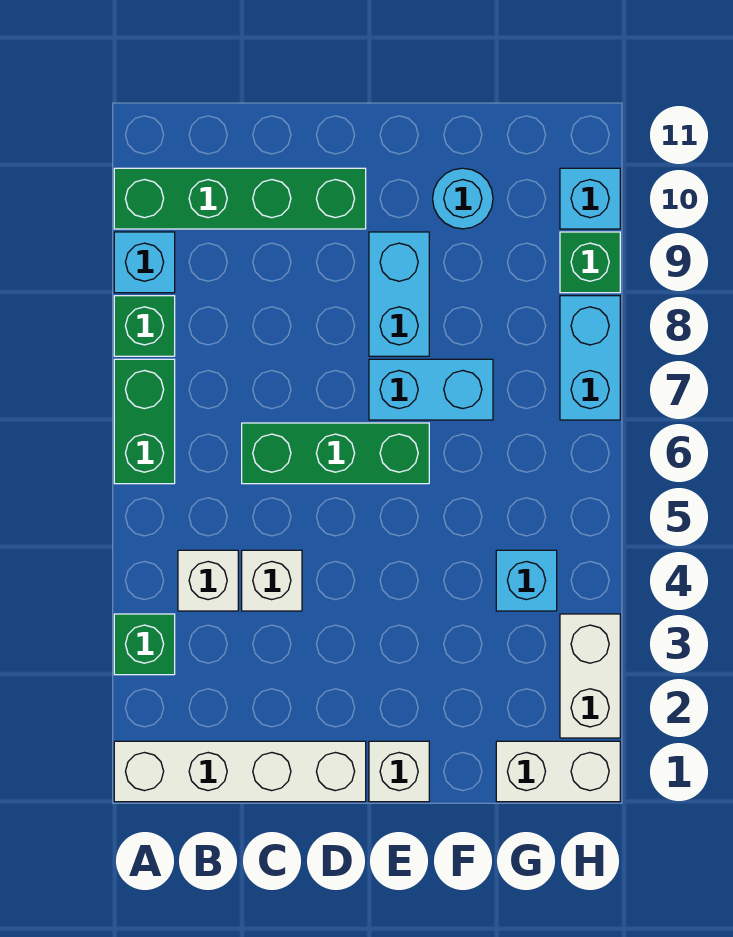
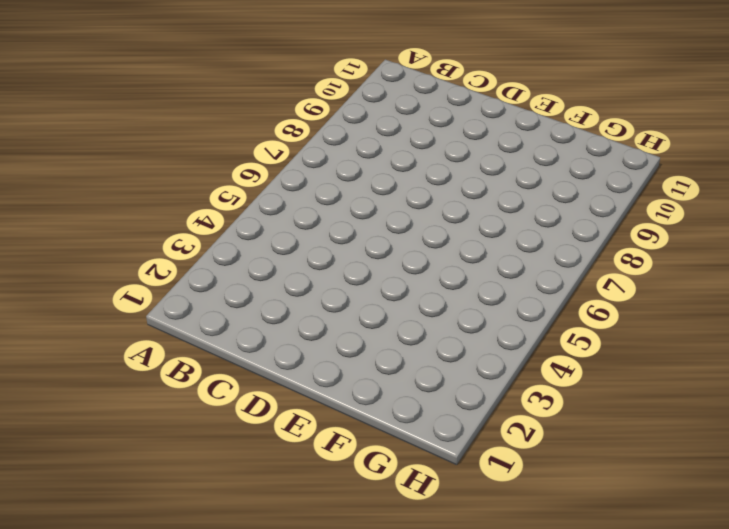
none -> white brick A1:D1 level 1
none -> green brick A3 level 1
none -> green brick A6:A7 level 1

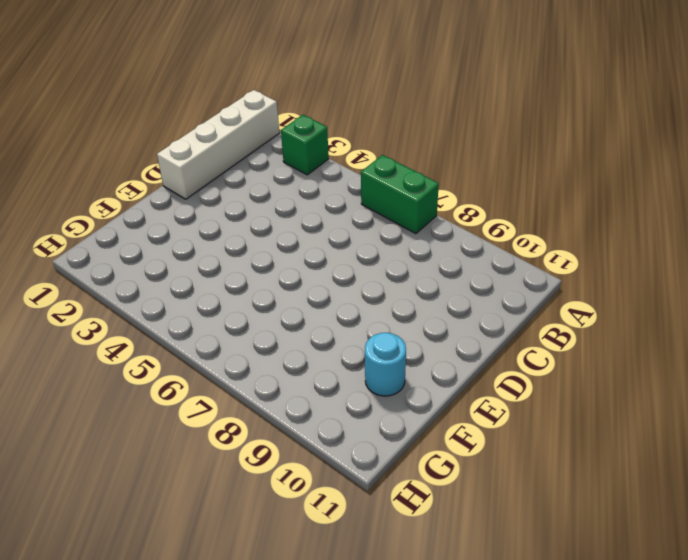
none -> green brick A8 level 1
none -> cyan brick A9 level 1
none -> green brick A10:D10 level 1

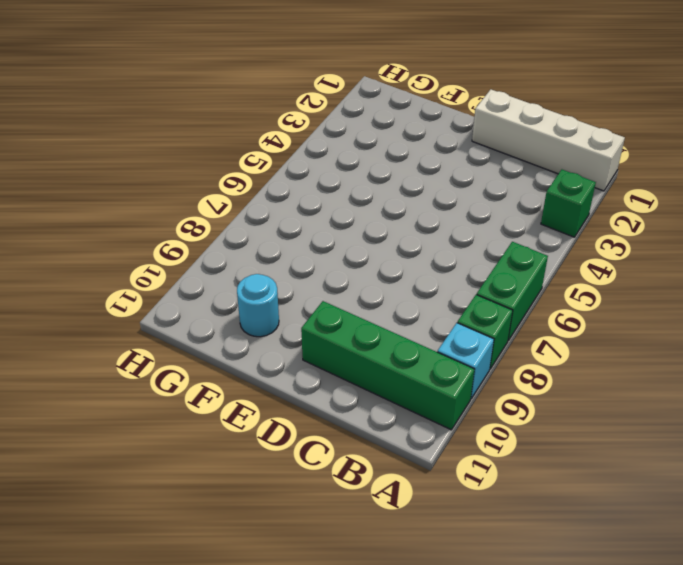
none -> white brick B4 level 1
none -> white brick C4 level 1
none -> green brick C6:E6 level 1

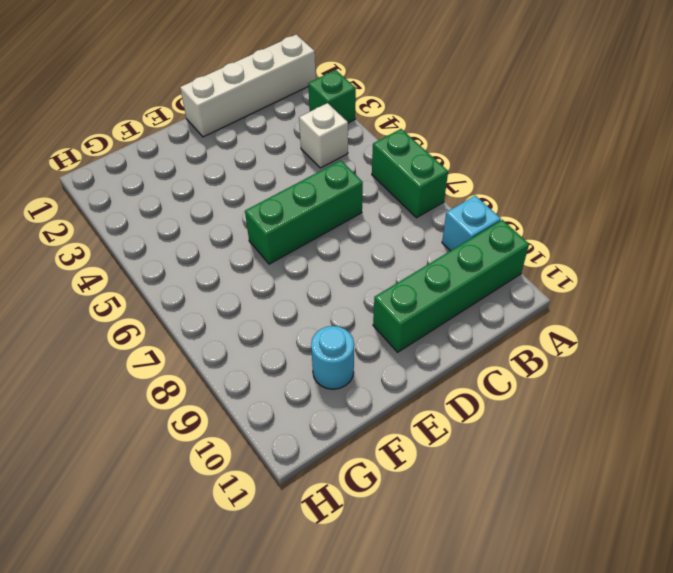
none -> green brick A8 level 1
none -> white brick C4 level 1
none -> white brick E1 level 1

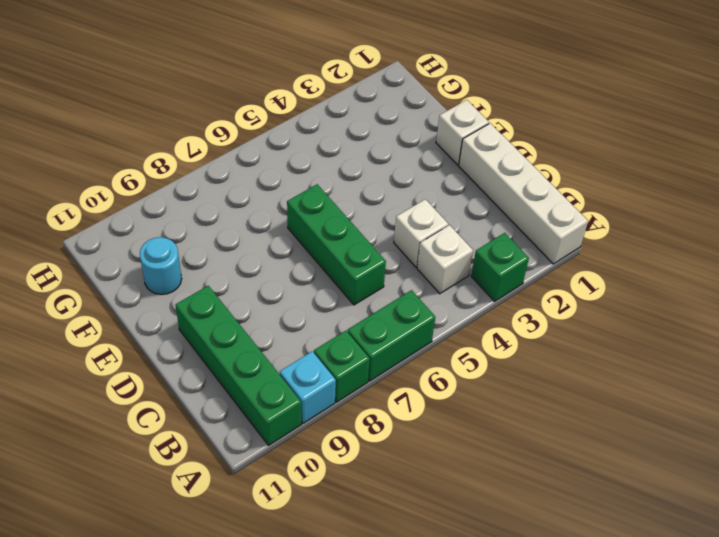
none -> cyan brick E7:F7 level 1
none -> cyan brick E8:E9 level 1
none -> white brick G1:H1 level 1

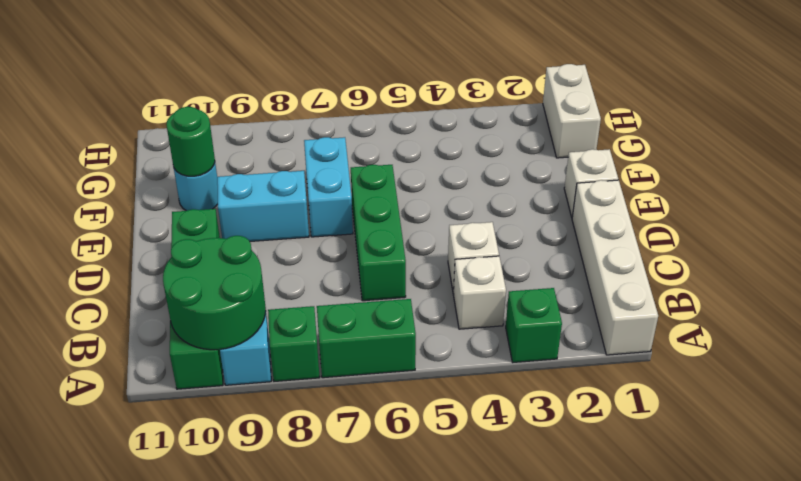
green round brick A9:B10 level 2 -> none
green round brick F10 level 2 -> none
none -> cyan brick G4 level 1
none -> white brick H2:H3 level 1
none -> cyan brick H7:H8 level 1

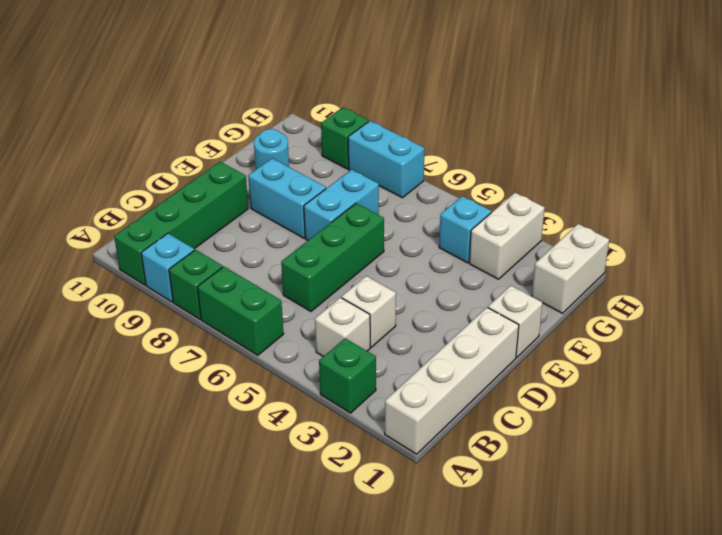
white brick G3:H3 level 1 -> white brick H2:H3 level 1
none -> cyan brick H10 level 1

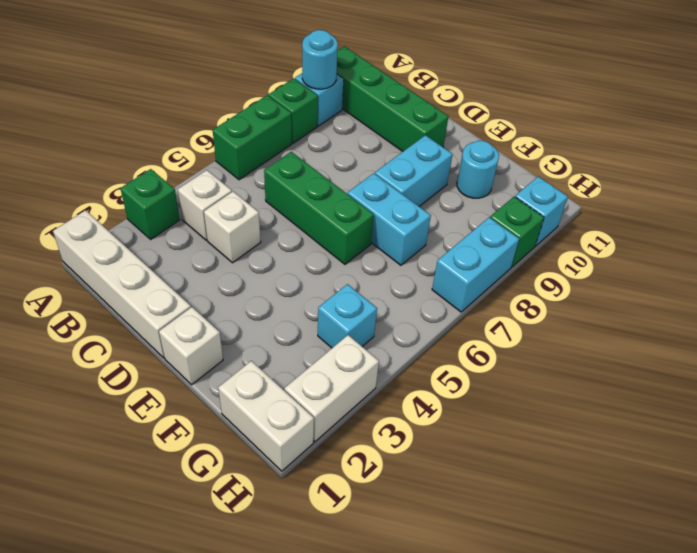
cyan round brick A9 level 2 -> none

